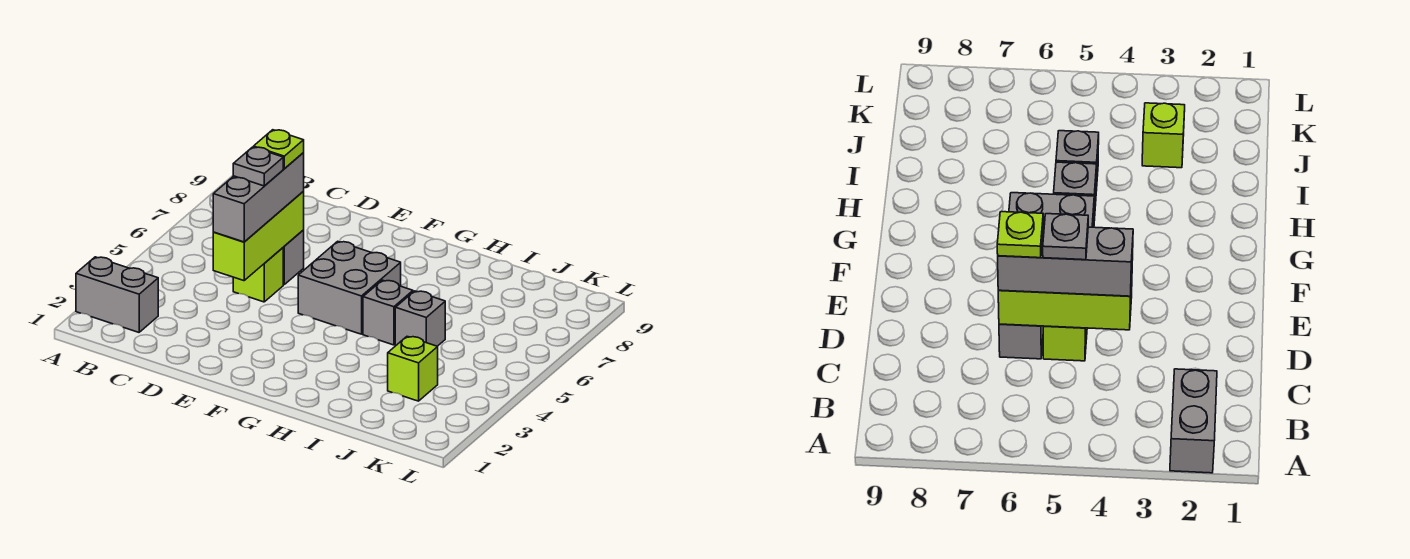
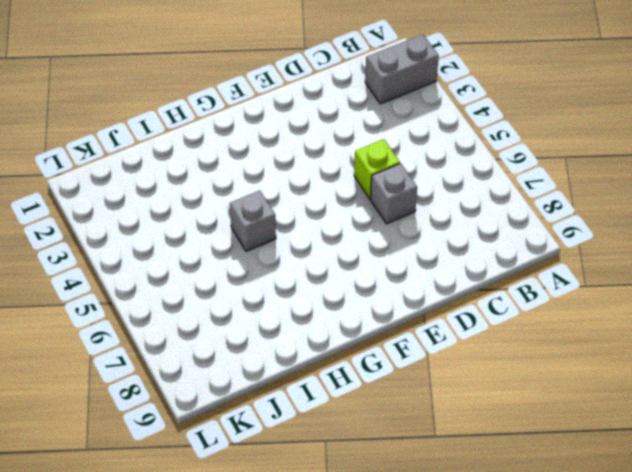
none -> grey brick F5:G6 level 1
none -> grey brick I5 level 1

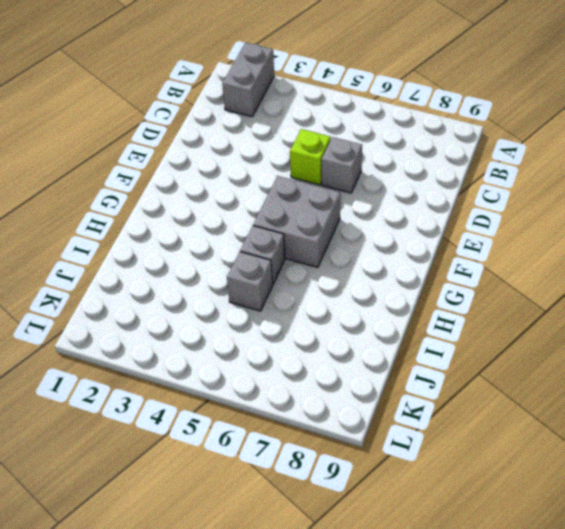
none -> lime brick J3 level 1
none -> lime brick D4:D6 level 2

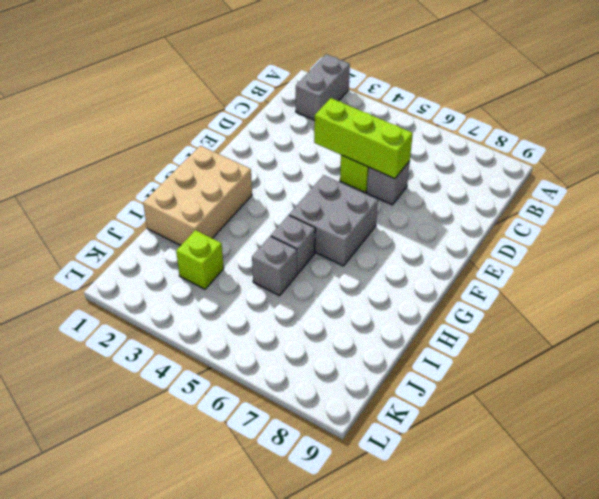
tan brick G1:I2 level 1 -> none
none -> grey brick D4:D6 level 3
none -> grey plate D5 level 4

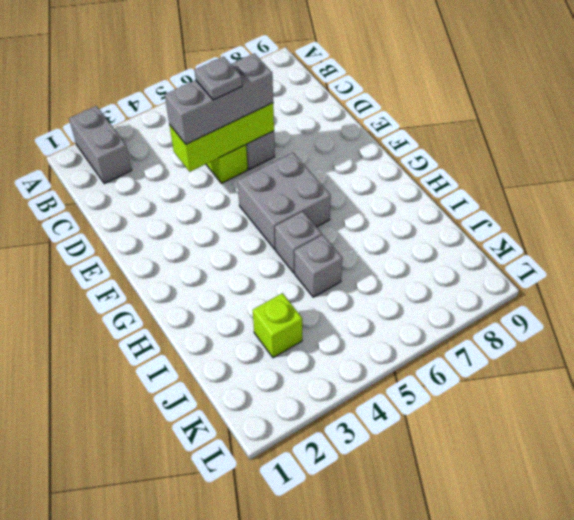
none -> lime plate D6 level 4

